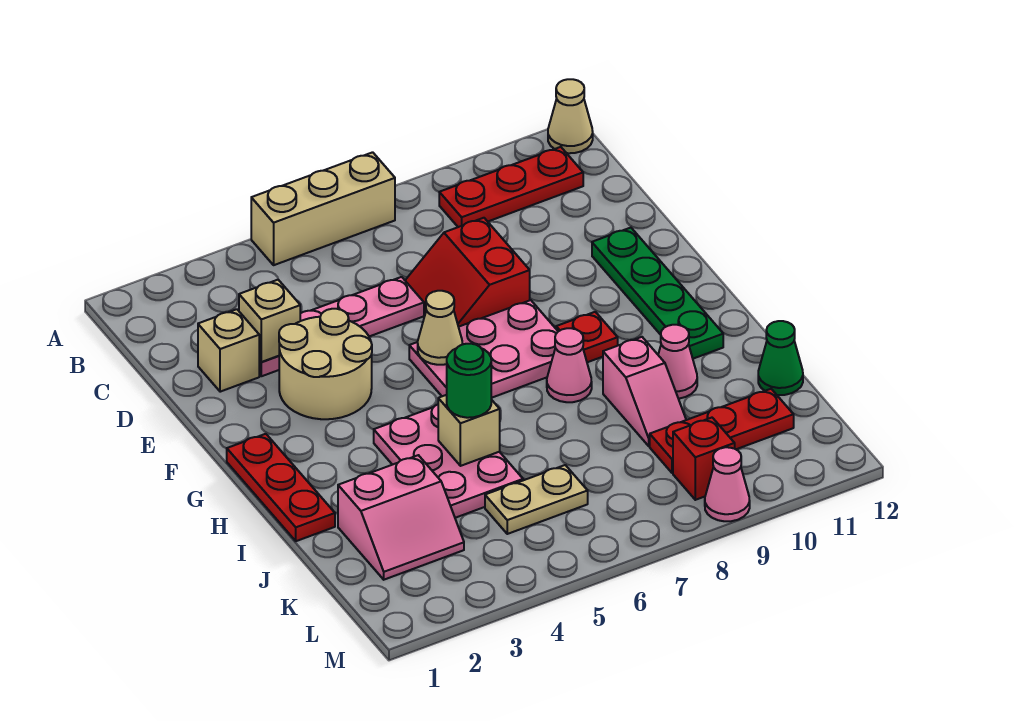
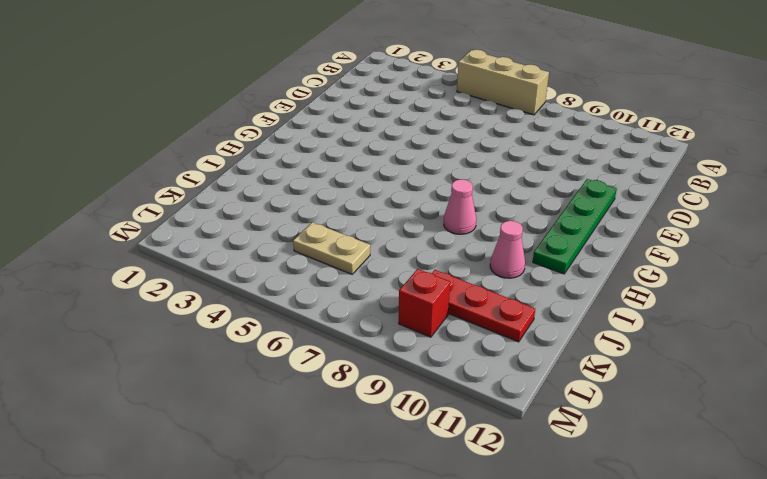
none -> tan cone A12 level 1
none -> red plate B9:B11 level 1
none -> tan brick D2 level 1

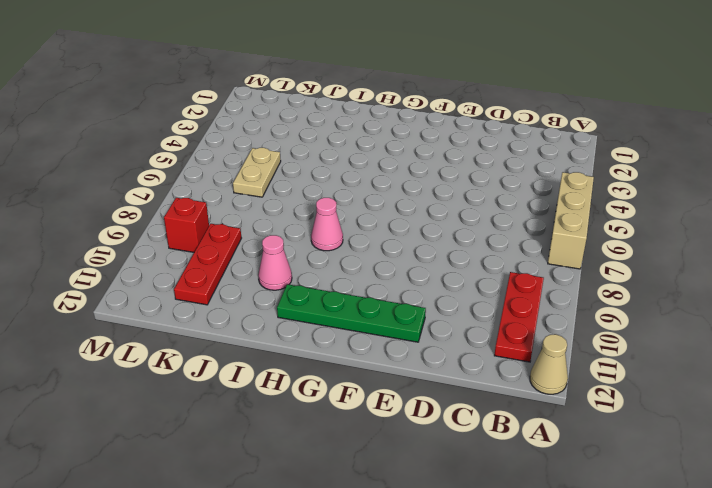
none -> tan brick D2 level 1
none -> pink plate D3:D6 level 1
none -> red slope D7:E8 level 1 top 8

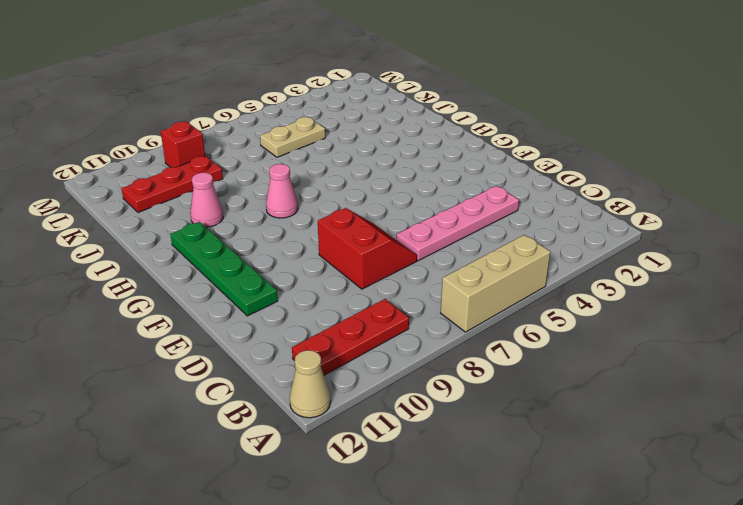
none -> tan brick D2 level 1
none -> tan round brick E3:F4 level 1
none -> pink plate F6:G8 level 1

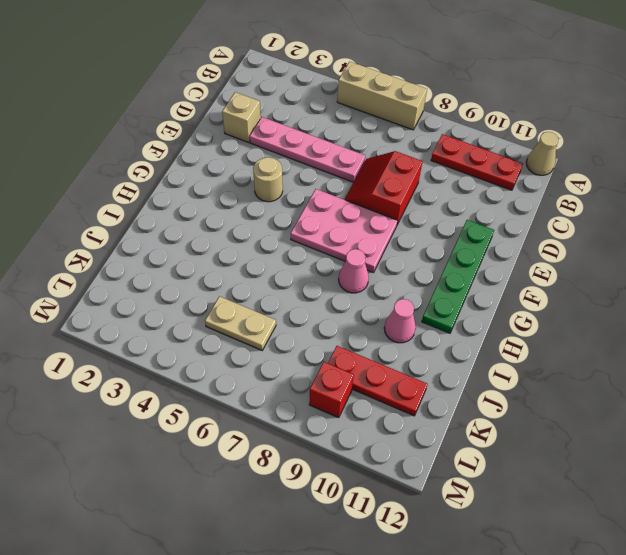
tan round brick F4 level 1 -> tan round brick E3:F4 level 1
none -> red plate G1:I1 level 1
none -> red plate G9 level 1
none -> pink plate H4:J5 level 1

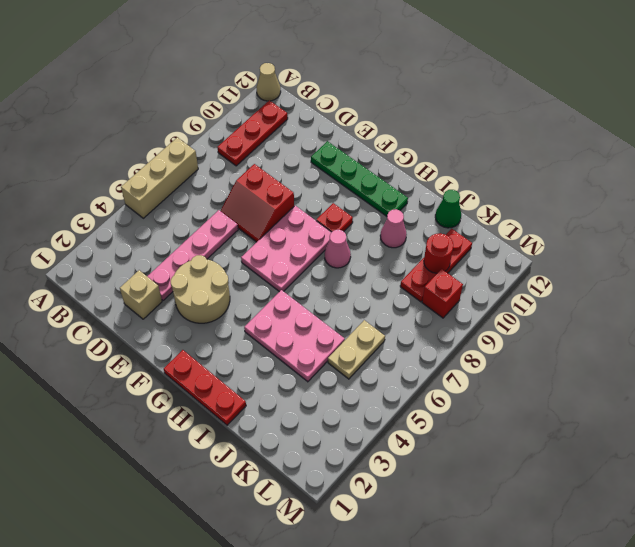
red round brick K10 level 2 -> none
none -> pink slope I9:J9 level 1 top I
none -> pink slope J2:K3 level 1 top J
none -> pink cone M9 level 1

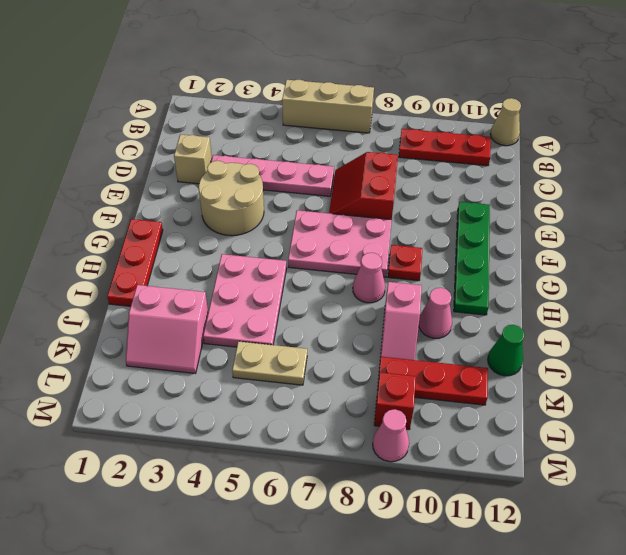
none -> tan brick D3 level 2
none -> tan cone F6 level 2
none -> tan brick I5 level 2

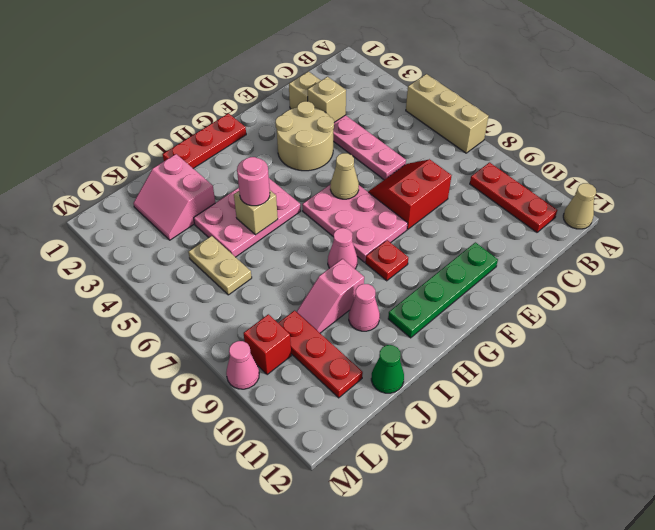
pink round brick I5 level 3 -> green round brick I5 level 3

